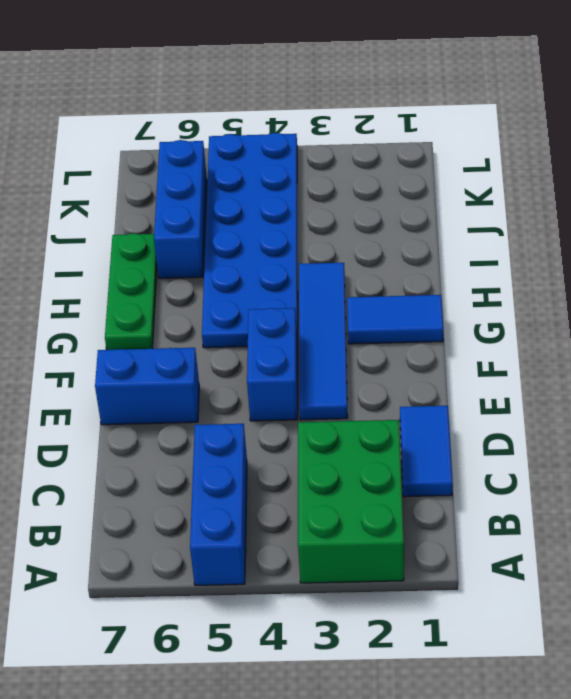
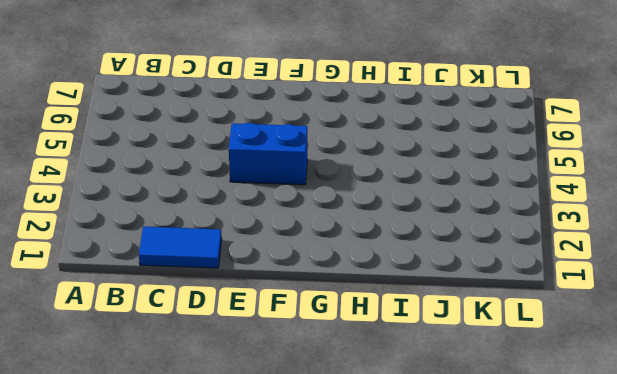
none -> green brick A2:C3 level 1
none -> blue brick A5:C5 level 1

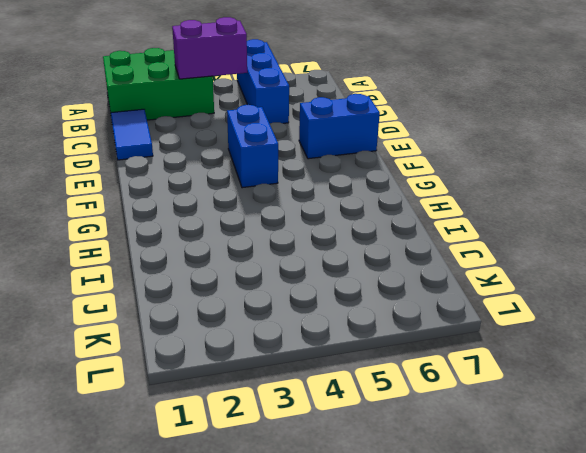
green brick A1:B3 level 1 -> green brick A2:C3 level 1
purple brick B3:B4 level 2 -> none
none -> blue tile E3:H3 level 1
none -> blue tile G1:G2 level 1

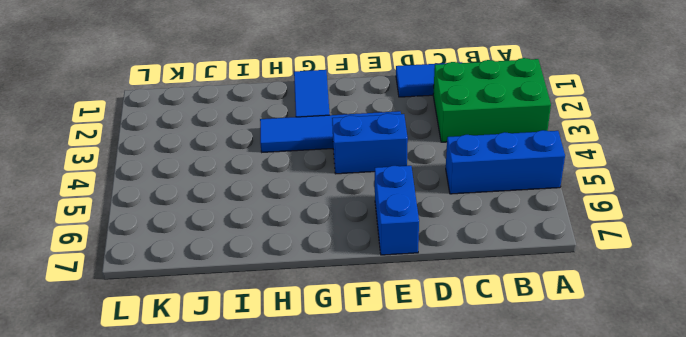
none -> blue plate G4:L5 level 1
none -> green plate G7:I7 level 1

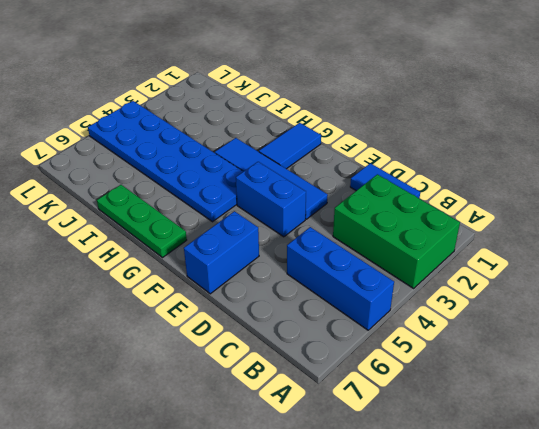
none -> blue brick I6:K6 level 1

